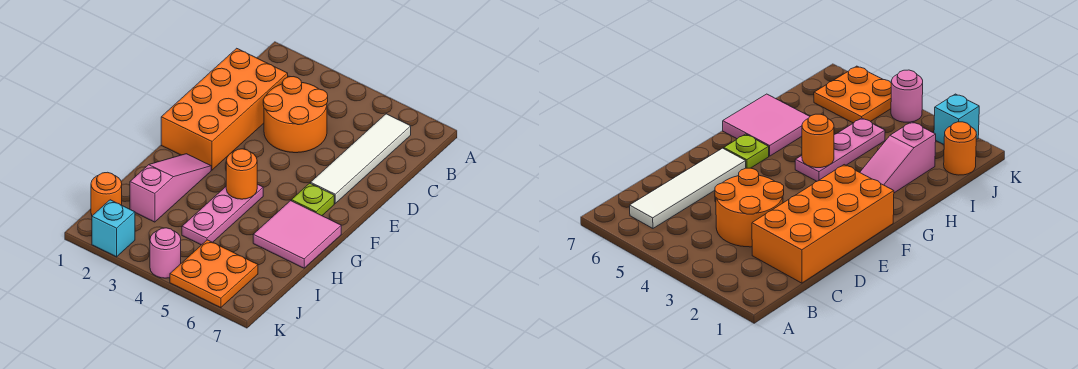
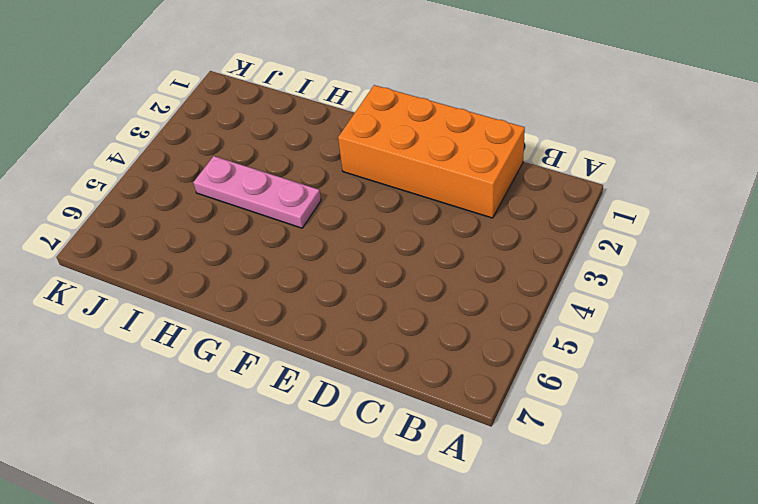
none -> white tile B6:E6 level 1
none -> orange round brick C3:D4 level 1
none -> lime plate F6 level 1

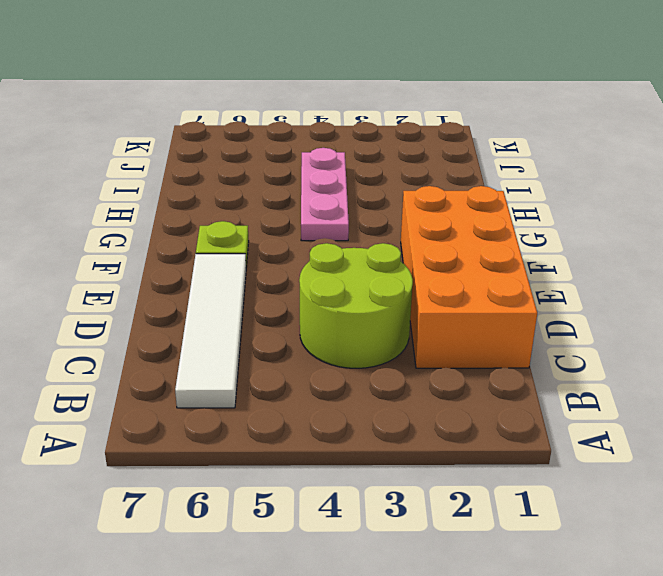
lime round brick C3:D4 level 1 -> orange round brick C3:D4 level 1
none -> pink slope G2:I2 level 1 top I
none -> pink tile G6:H7 level 1
none -> orange round brick J1 level 1

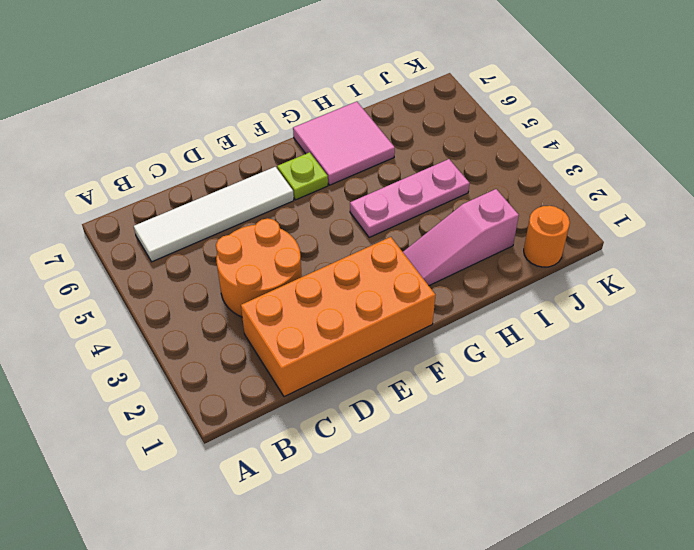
none -> orange plate J5:K6 level 1
none -> cyan brick K2 level 1
none -> pink round brick K4 level 1

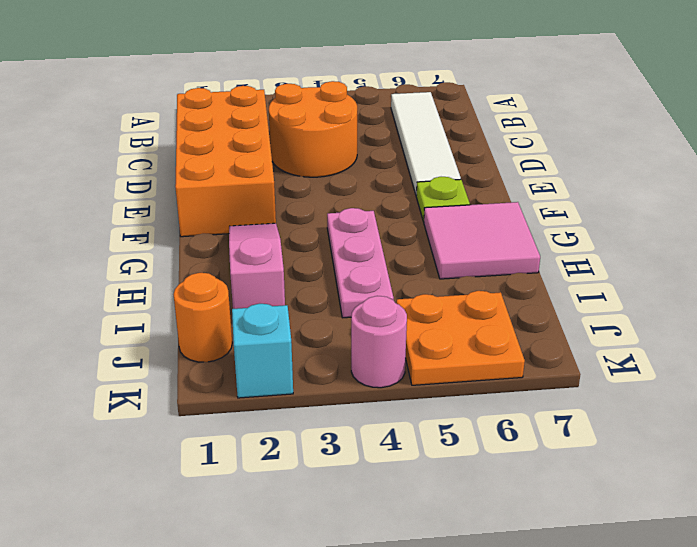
none -> orange round brick G4 level 2

